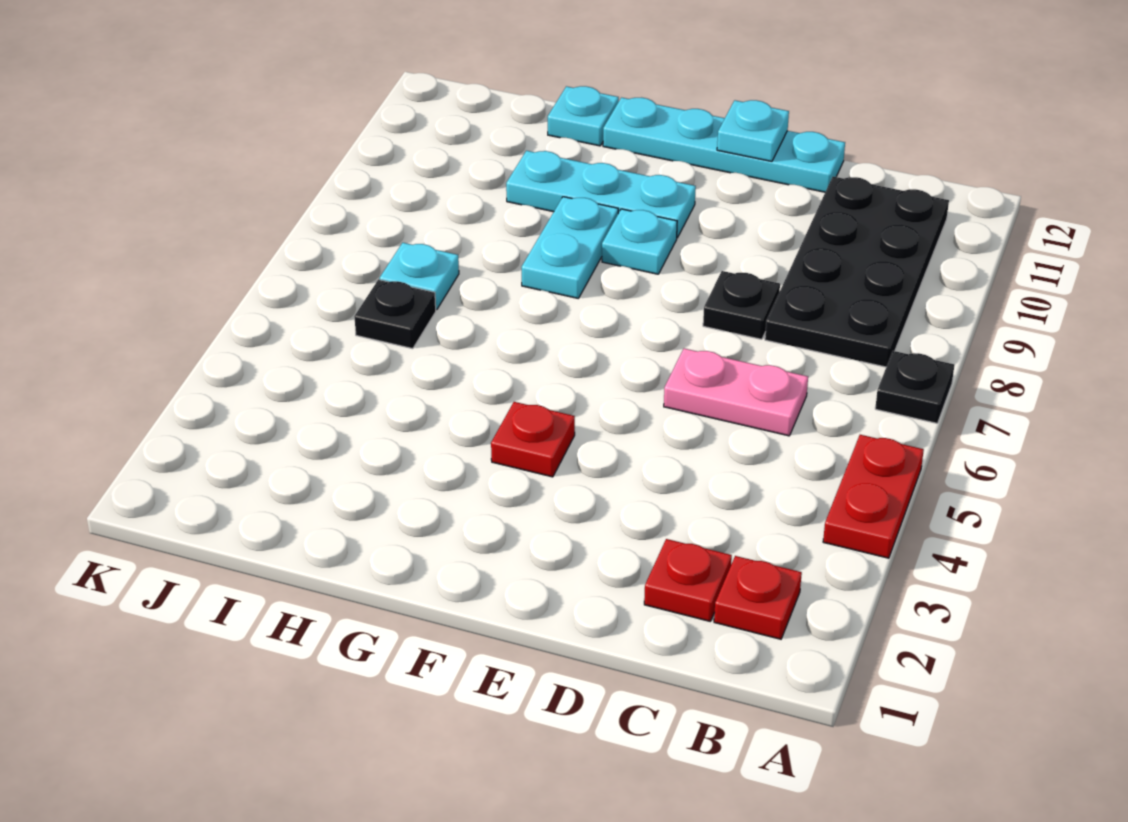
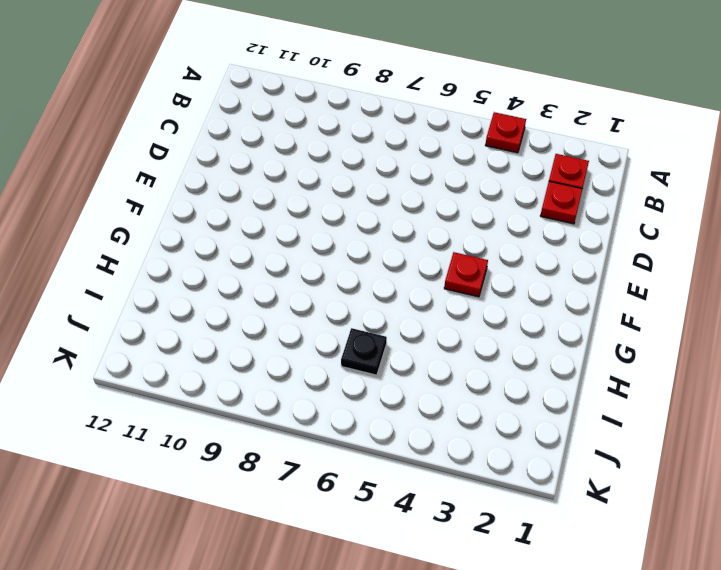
red plate A4 level 1 -> red plate A4:A5 level 1
none -> black plate A7 level 1
none -> black plate B8:C11 level 1
none -> pink plate C6:D6 level 1

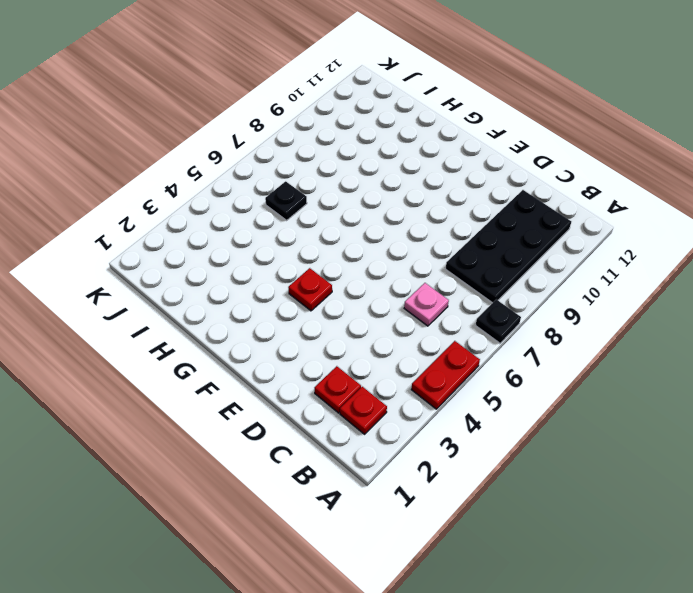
pink plate C6 level 1 -> pink plate C6:D6 level 1
none -> black plate D8 level 1
none -> cyan plate D12:G12 level 1
none -> cyan plate F9 level 1

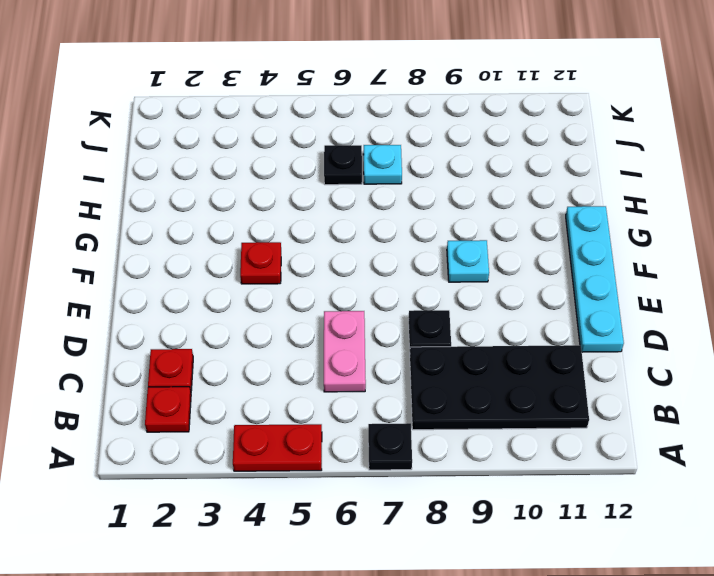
none -> cyan plate F10:H10 level 1
none -> cyan plate G8:G9 level 1
none -> cyan plate H12 level 1

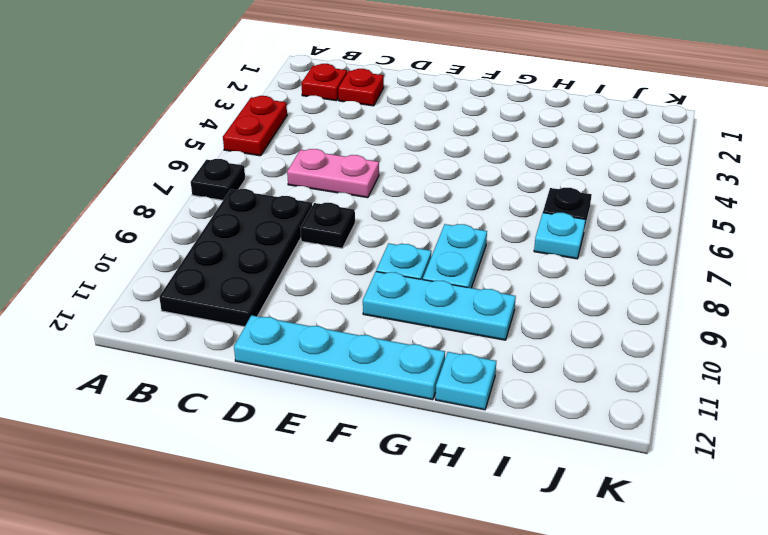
none -> red plate F4 level 1
none -> cyan plate E12 level 2

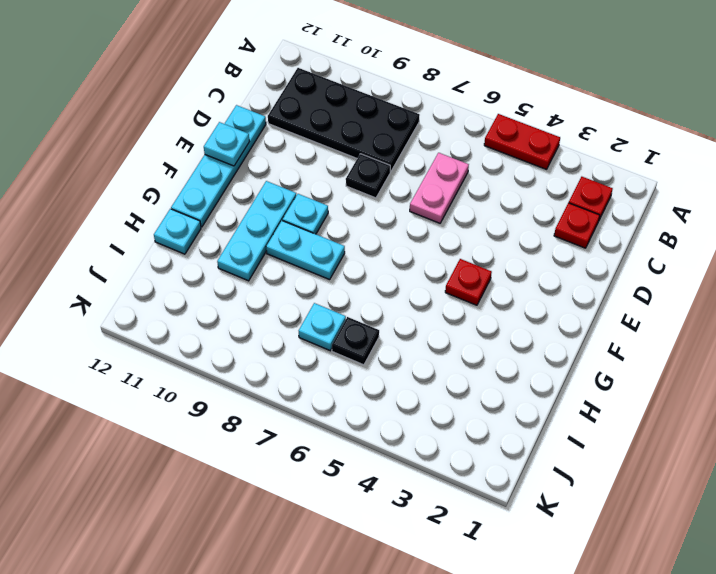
none -> black plate A7 level 1

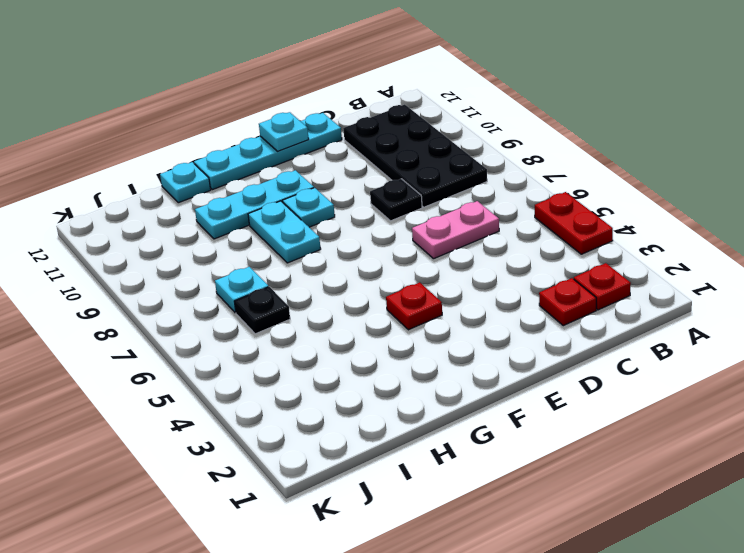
none -> black plate A7 level 1

